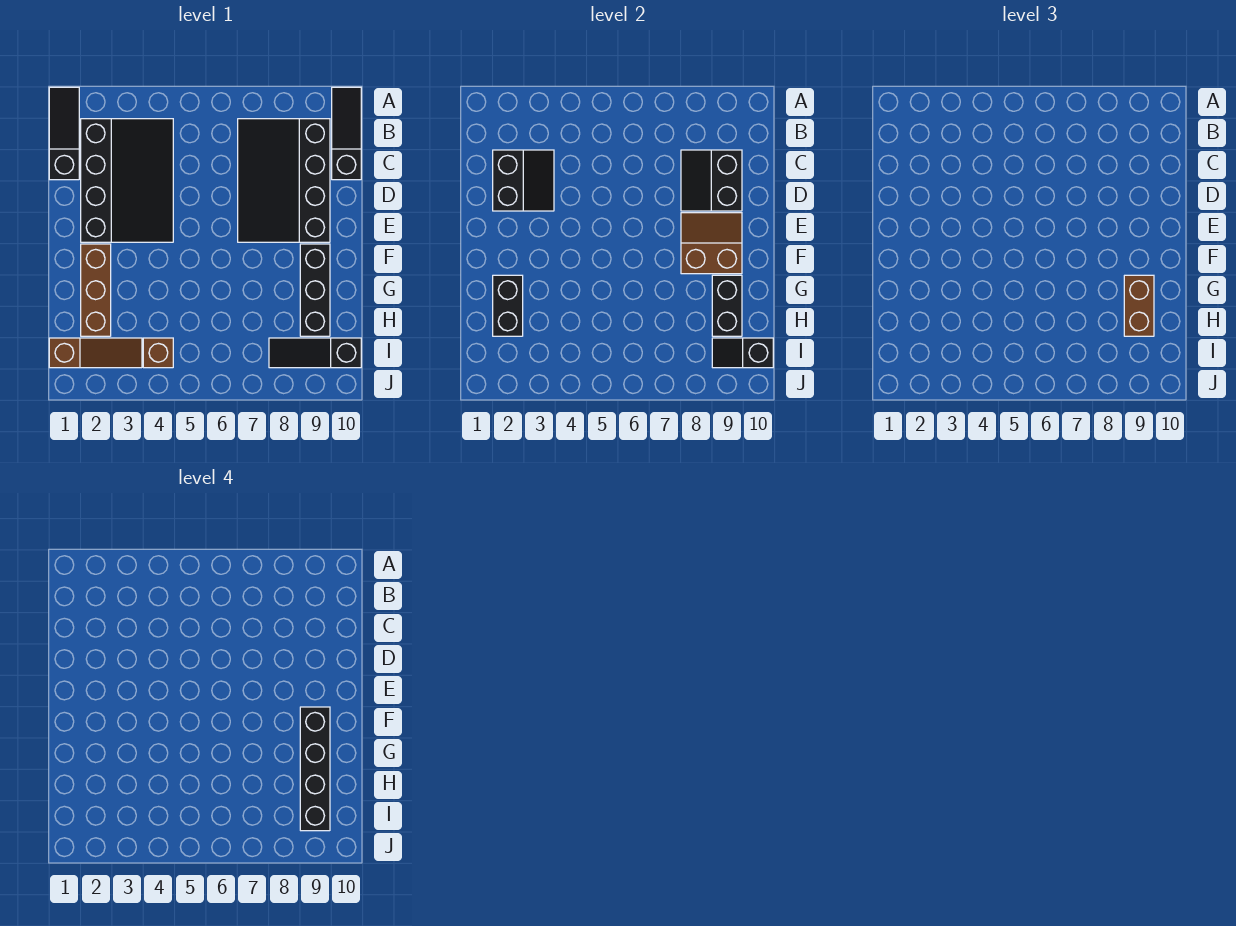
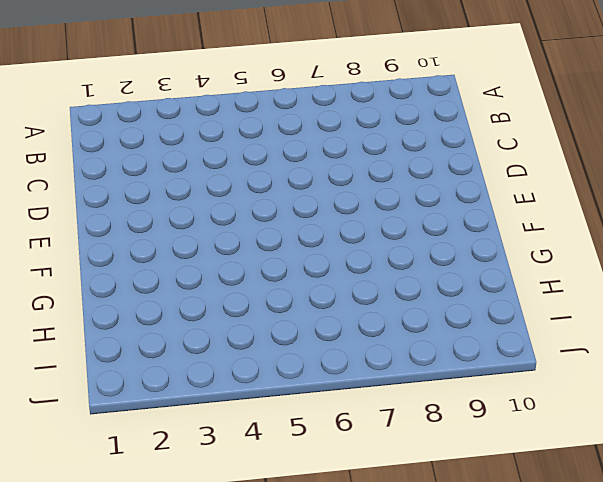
none -> black slope A1:C1 level 1 top C
none -> black slope A10:C10 level 1 top C
none -> black slope B2:E4 level 1 top 2

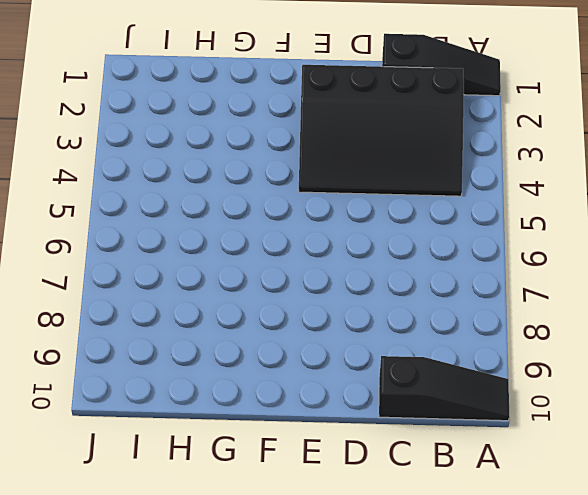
none -> black slope B7:E9 level 1 top 9
none -> brown brick F2:H2 level 1
none -> black brick F9:H9 level 1

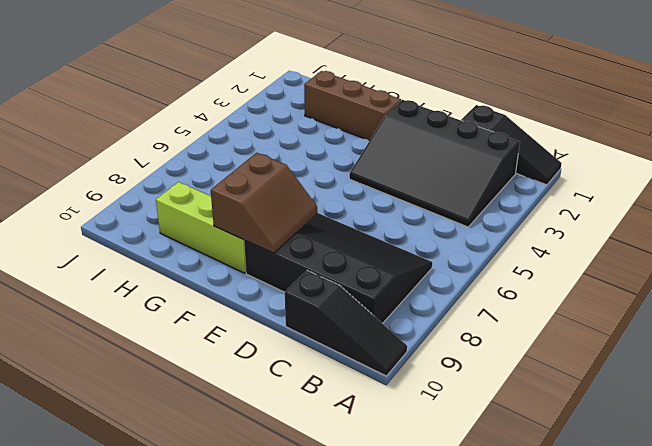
lime brick F9:H9 level 1 -> black brick F9:H9 level 1
none -> brown slope I1:I3 level 1 top 1
none -> brown brick I4 level 1
none -> black slope I8:I10 level 1 top 10

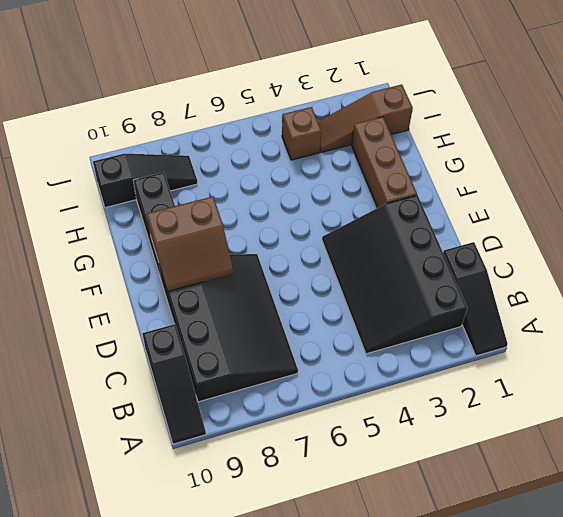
none -> black slope C2:D3 level 2 top 2
none -> black slope C8:D9 level 2 top 9
none -> black brick G2:H2 level 2

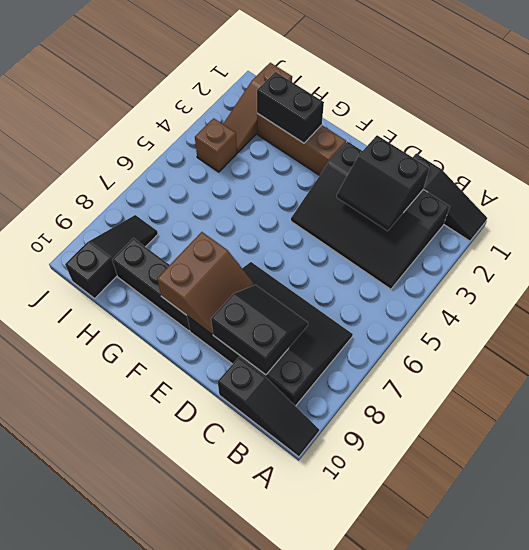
none -> black brick G9:H9 level 2
none -> black slope I9:I10 level 2 top 10
none -> brown brick G9:H9 level 3

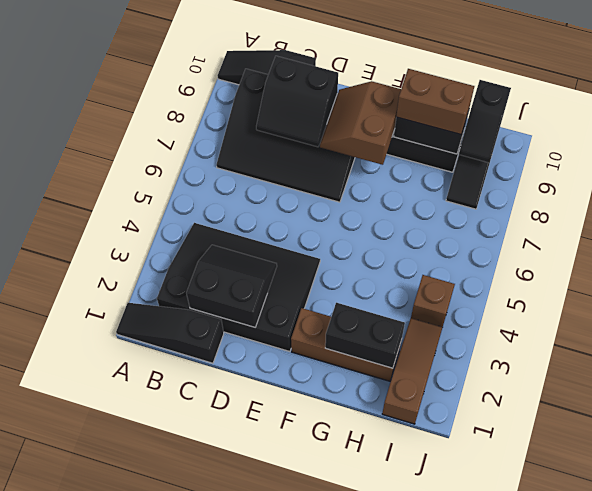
none -> black brick F9:I9 level 4

